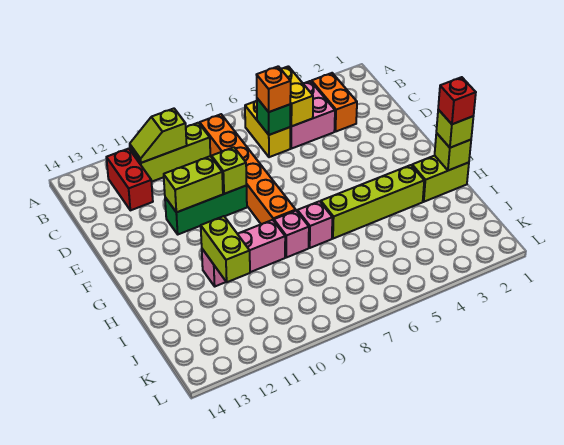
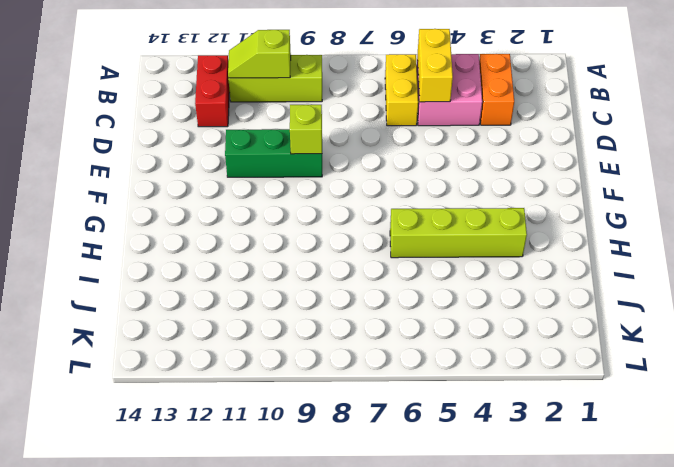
none -> orange brick B8:G8 level 1
none -> lime brick H1:H2 level 1
none -> pink brick H7 level 1

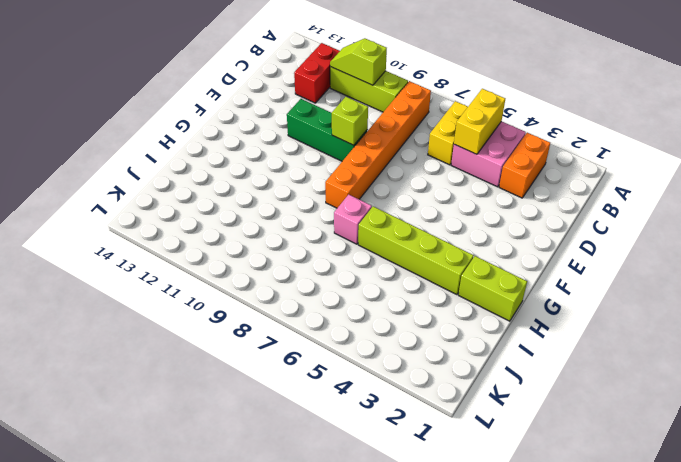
none -> pink brick H8 level 1
none -> pink brick H9:H11 level 1
none -> green brick C6 level 2

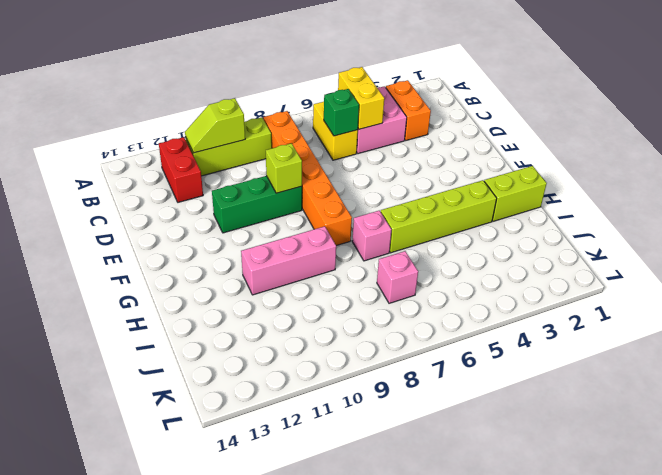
pink brick J7 level 1 -> pink brick H8 level 1
none -> lime brick E10:E11 level 2
none -> lime brick H1 level 2
none -> lime brick H11:I11 level 2

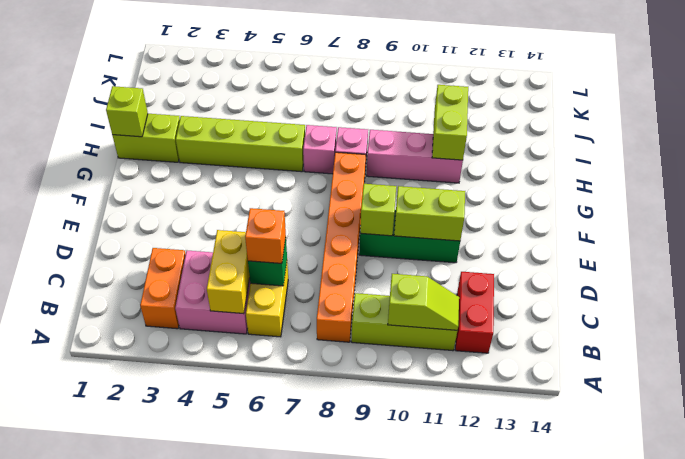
none -> lime brick H1 level 3
none -> red brick H1 level 4

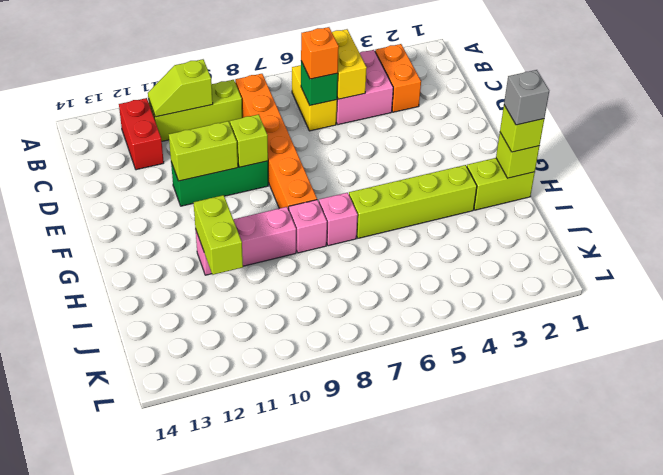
grey brick H1 level 4 -> red brick H1 level 4

